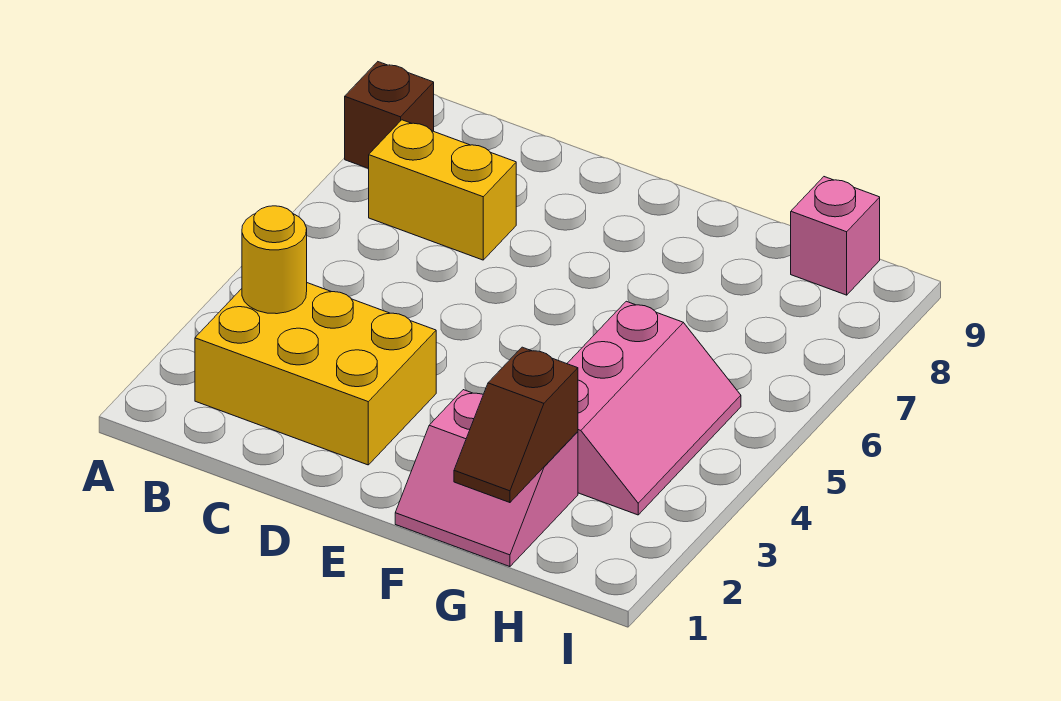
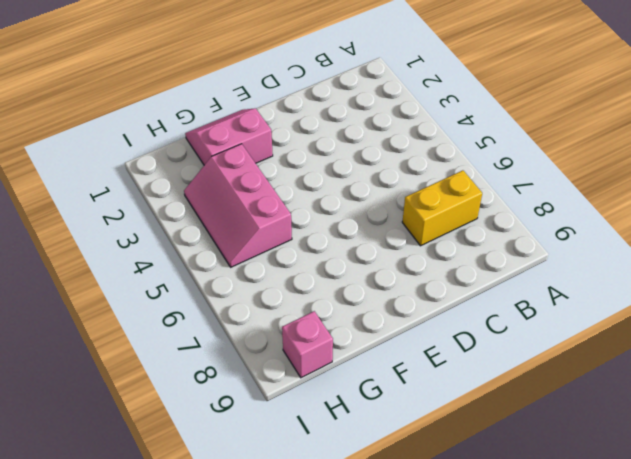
none -> brown brick A8 level 1
none -> yellow brick B2:D3 level 1

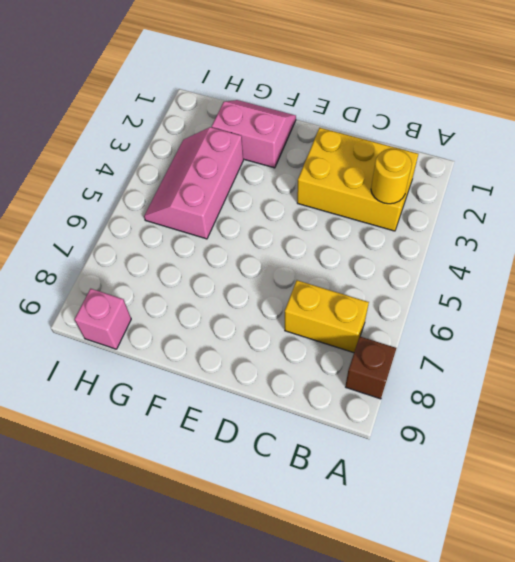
none -> brown slope G1:G2 level 2 top 2

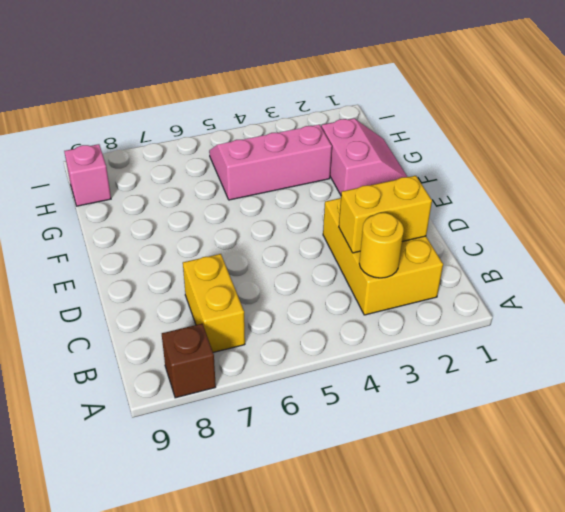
yellow brick C2:C3 level 2 -> none
none -> brown slope G1:G2 level 2 top 2

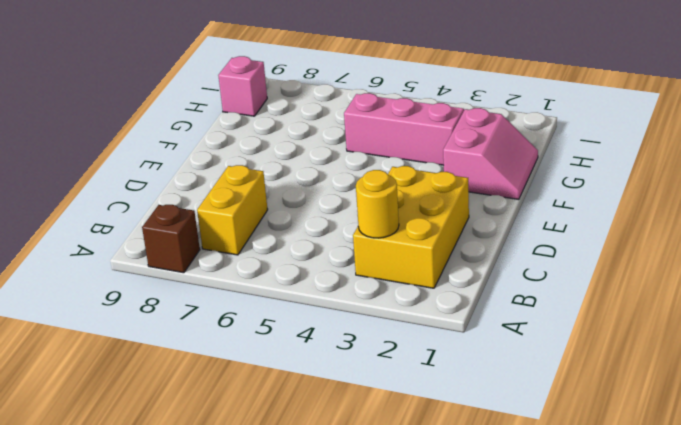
none -> brown slope G1:G2 level 2 top 2

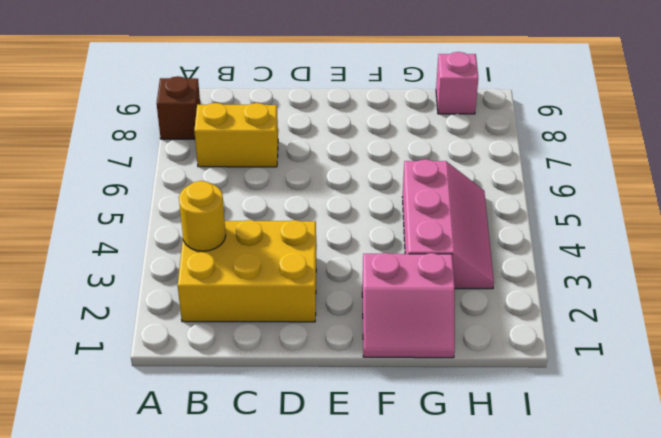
none -> brown slope G1:G2 level 2 top 2

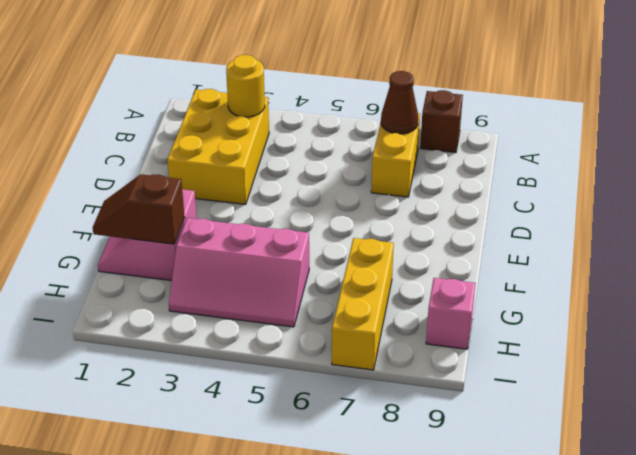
brown cone B7 level 2 -> none
yellow brick G7:I7 level 1 -> none

